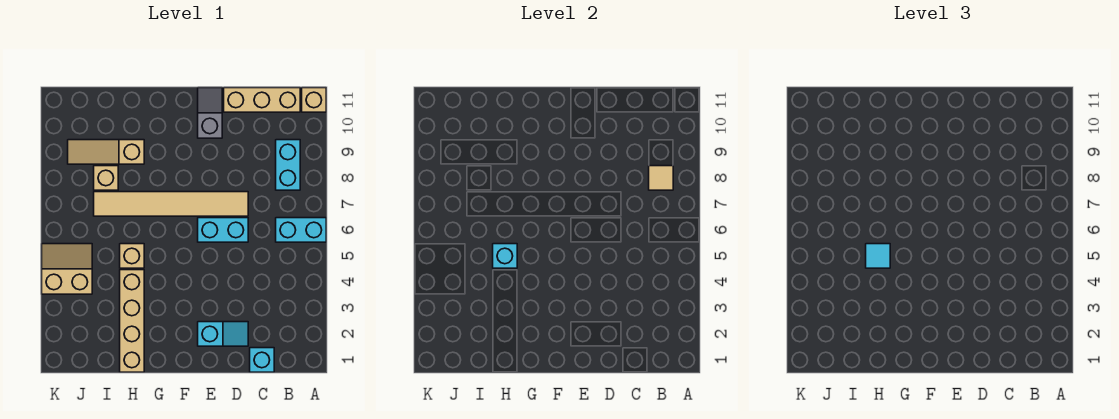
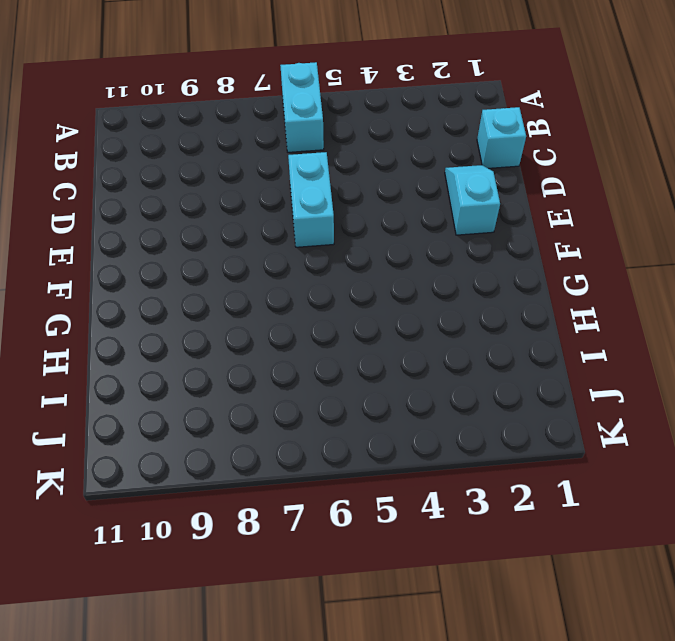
none -> tan brick A11 level 1
none -> cyan brick B8:B9 level 1
none -> tan brick B11:D11 level 1

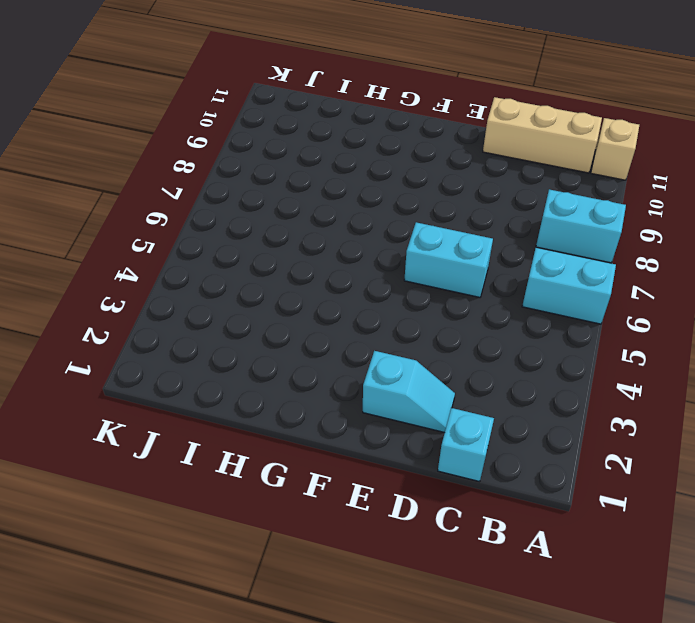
cyan brick A8:B8 level 1 -> cyan brick B8:B9 level 1
none -> tan tile D7:I7 level 1
none -> grey slope E10:E11 level 1 top 10
none -> tan brick H1:H4 level 1

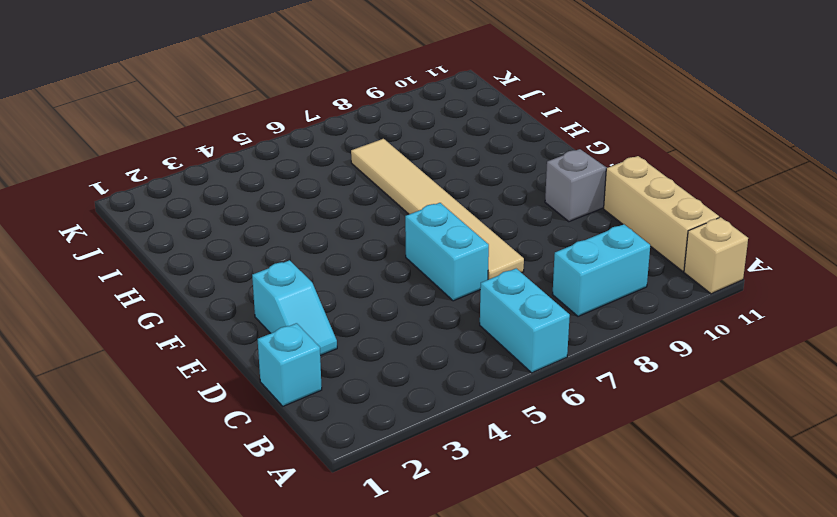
none -> tan brick H1:H4 level 1
none -> tan brick H5 level 1
none -> tan slope H9:J9 level 1 top H

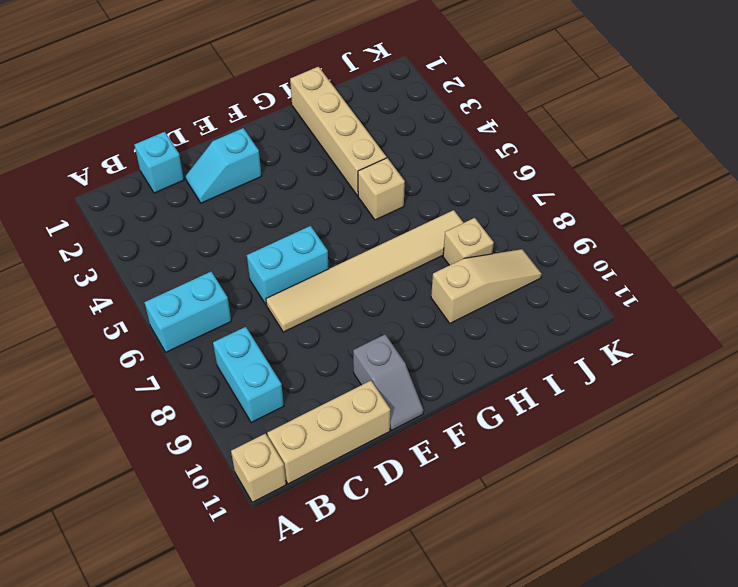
none -> tan slope J4:K5 level 1 top 4
none -> tan tile B8 level 2
none -> cyan brick H5 level 2

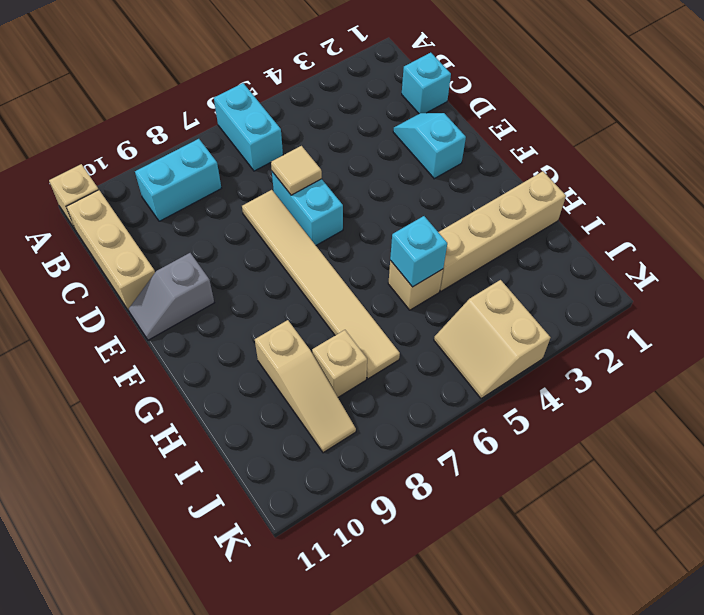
tan tile D6 level 2 -> tan tile B8 level 2
none -> cyan tile H5 level 3

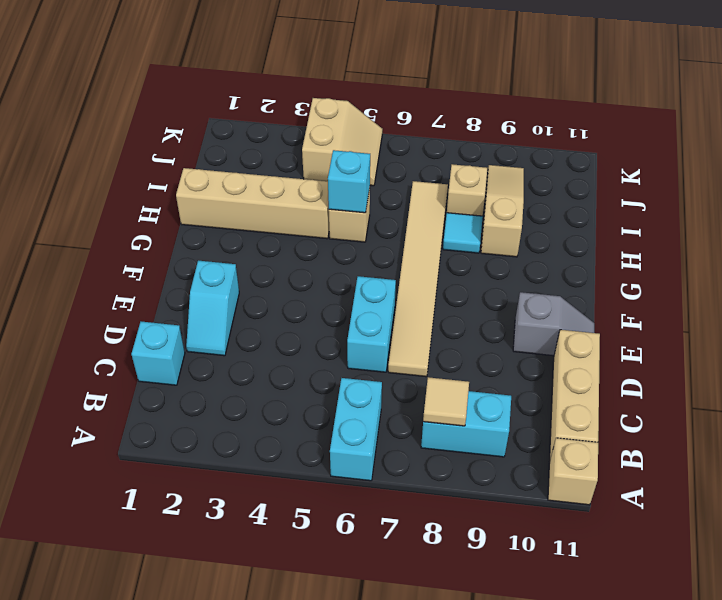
cyan tile H8 level 1 -> cyan tile H5 level 3

